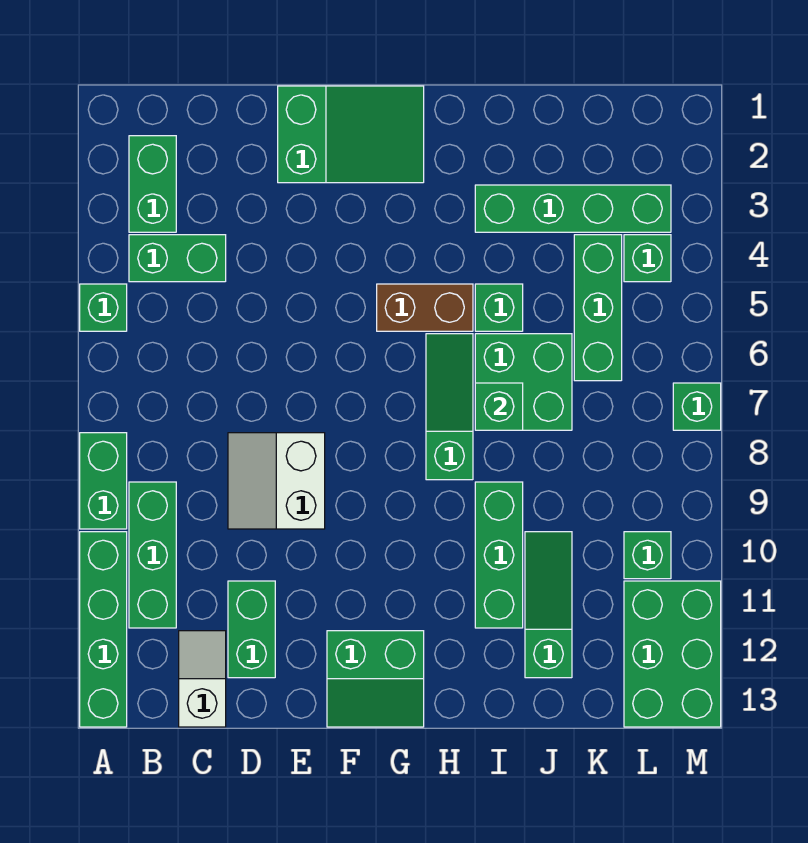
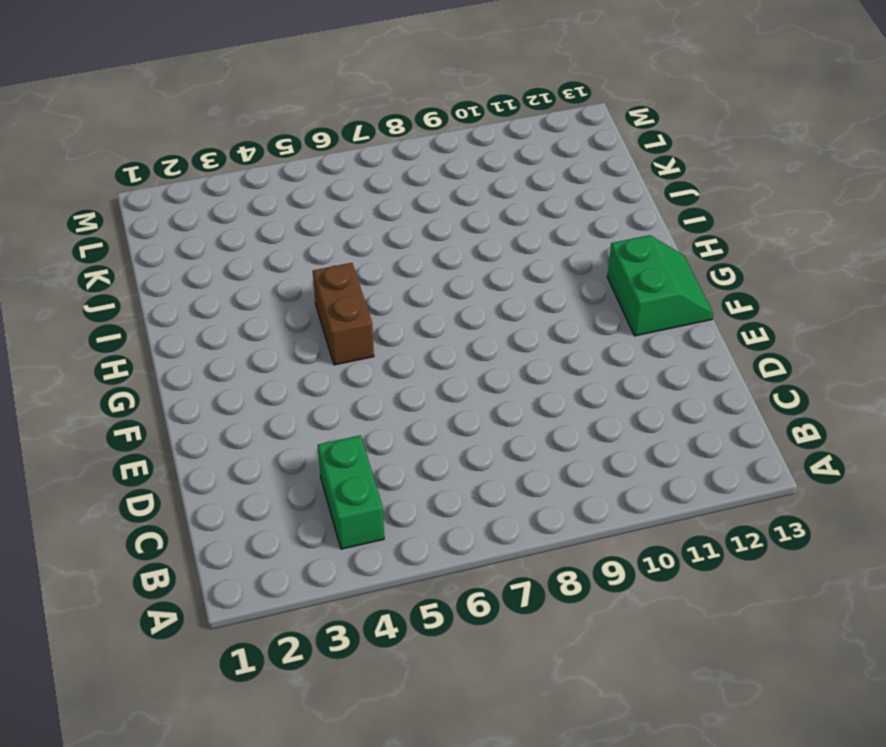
none -> green brick A5 level 1
none -> green brick A8:A9 level 1
none -> green brick A10:A13 level 1

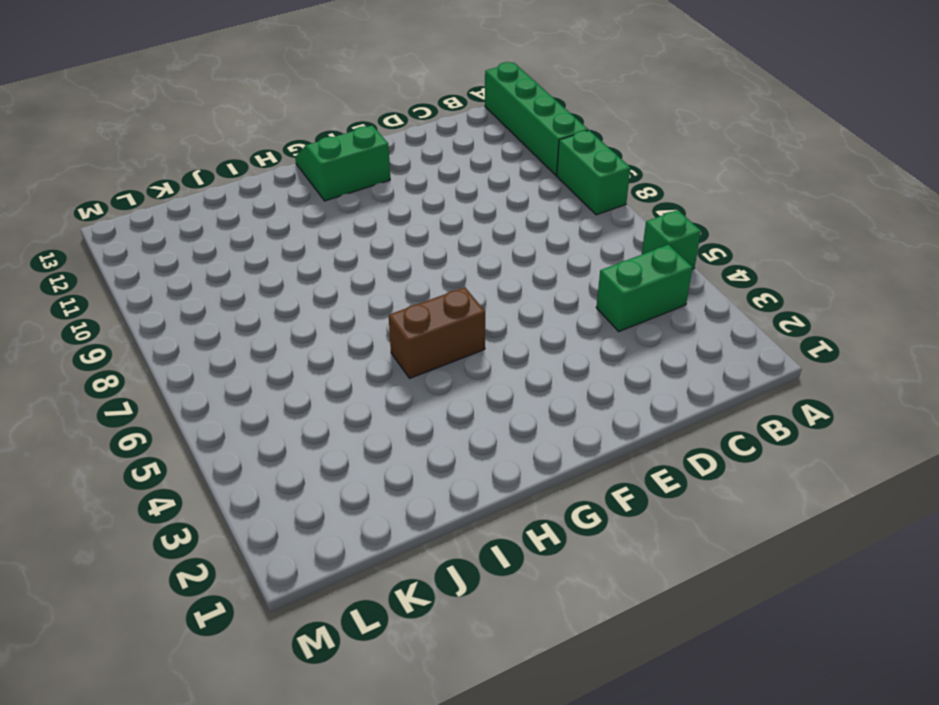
none -> green brick B2:B3 level 1
none -> green brick B9:B11 level 1
none -> white slope C12:C13 level 1 top 13

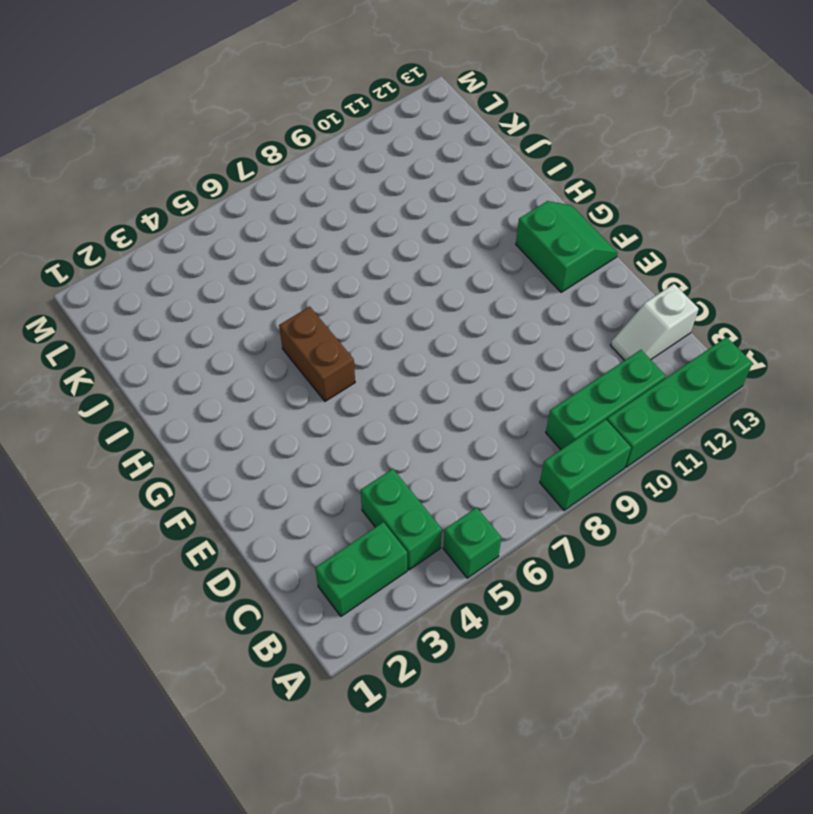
none -> white slope D8:E9 level 1 top E
none -> green brick D11:D12 level 1
none -> green slope E1:G2 level 1 top E

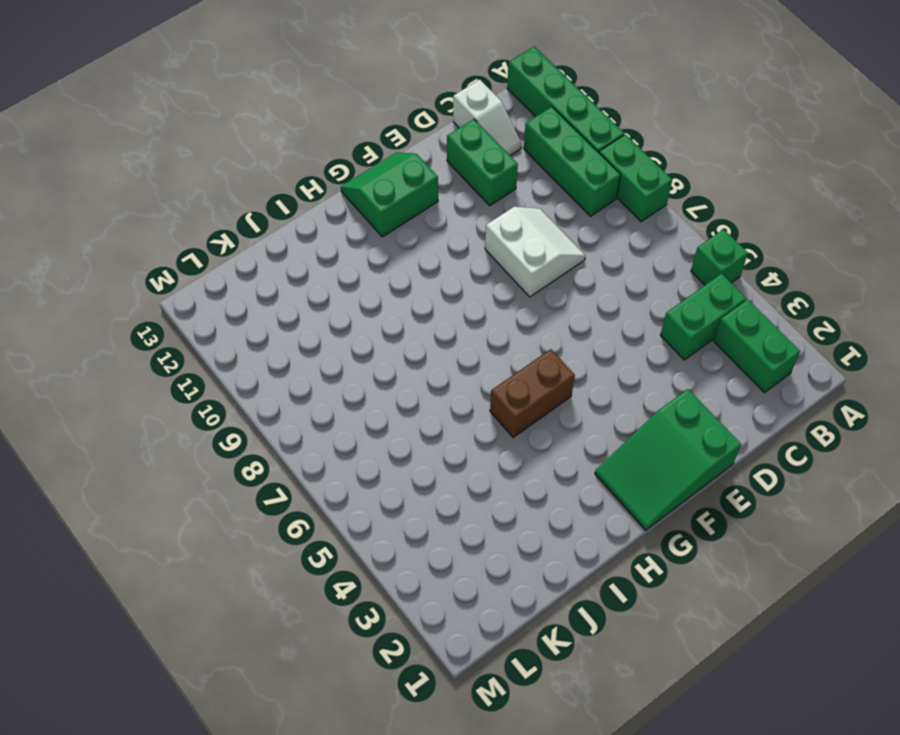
none -> green slope H6:H8 level 1 top 8
none -> green brick I3:L3 level 1
none -> green brick I5 level 1

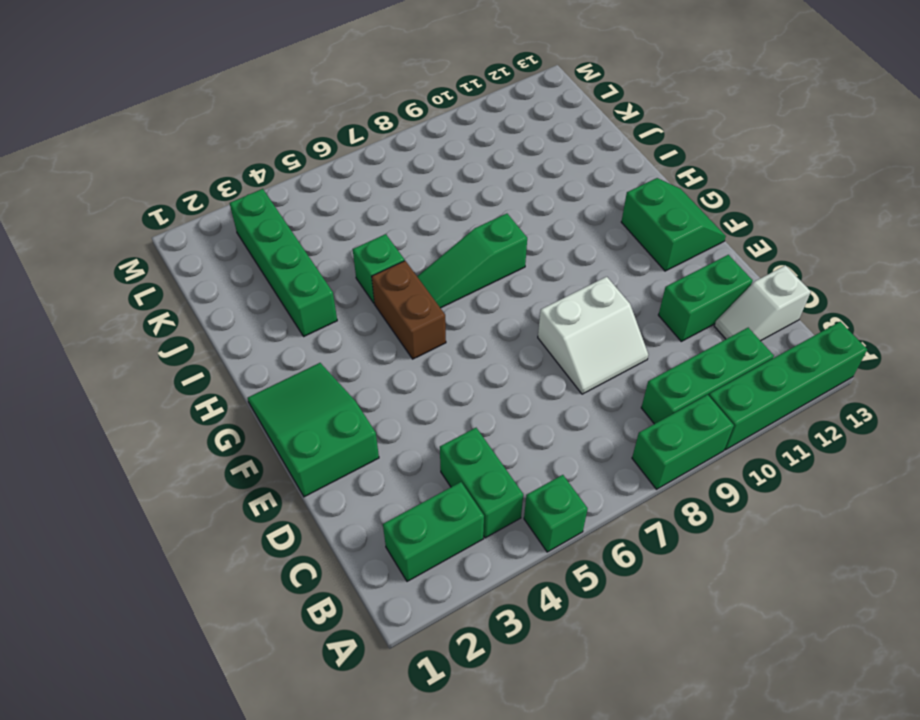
none -> green brick I6:J7 level 1
none -> green brick I9:I11 level 1
none -> green slope J10:J12 level 1 top 12

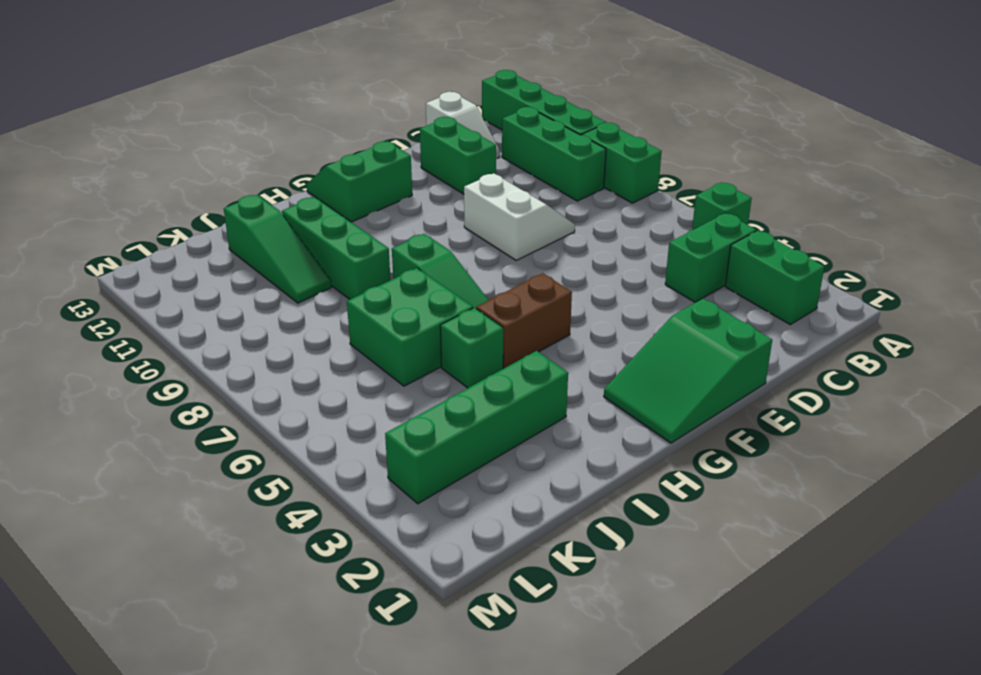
none -> green brick K4:K6 level 1
none -> green brick L4 level 1
none -> green brick L10 level 1

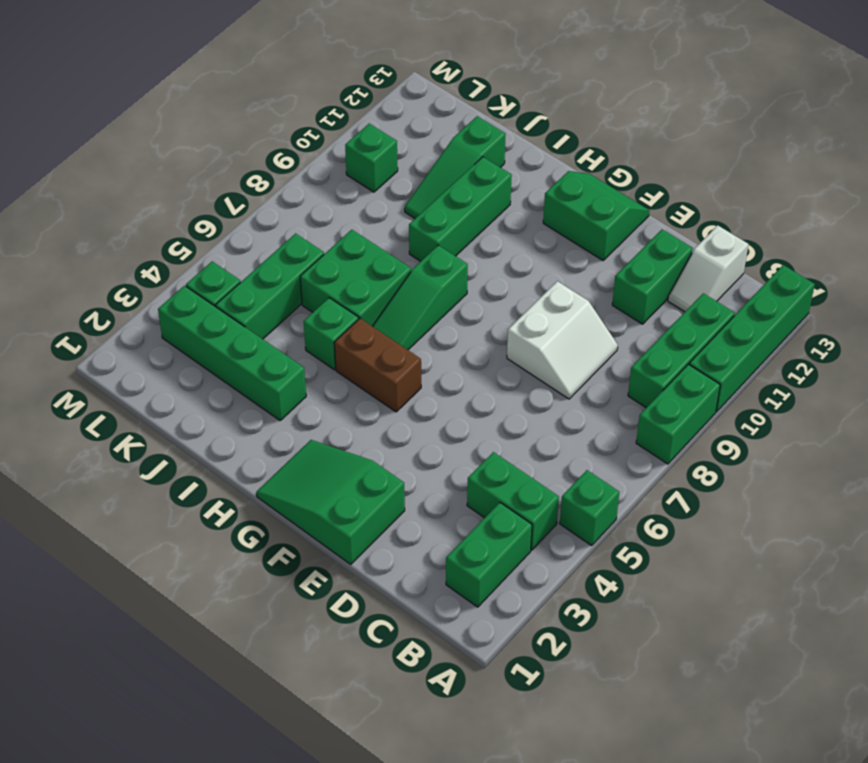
none -> green brick L11:M13 level 1
none -> green brick M7 level 1
none -> green brick I7 level 2

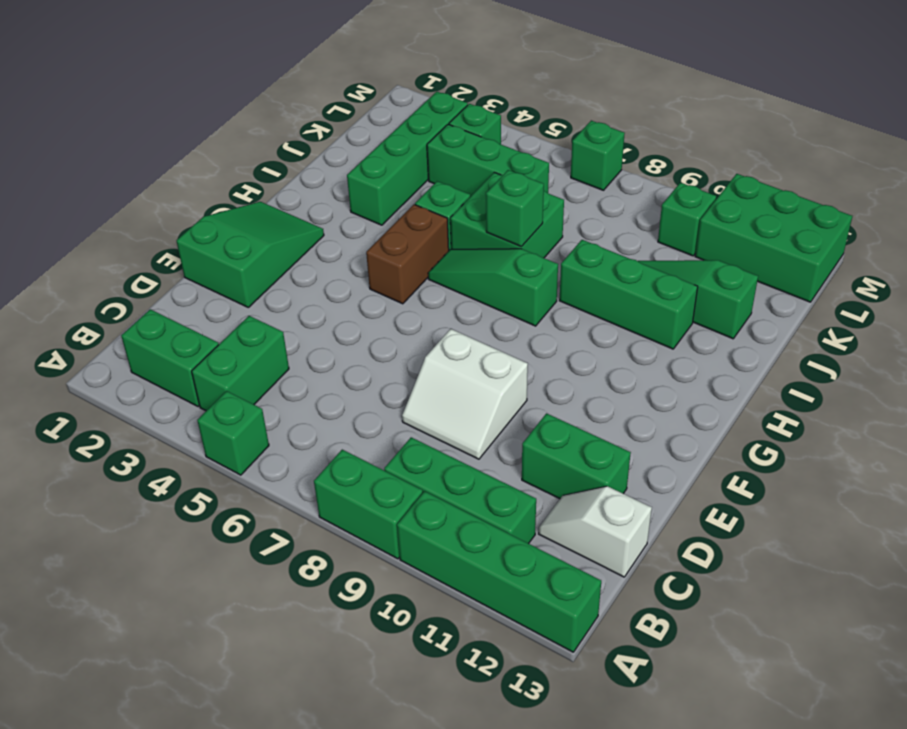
none -> green slope F12:G13 level 1 top 12

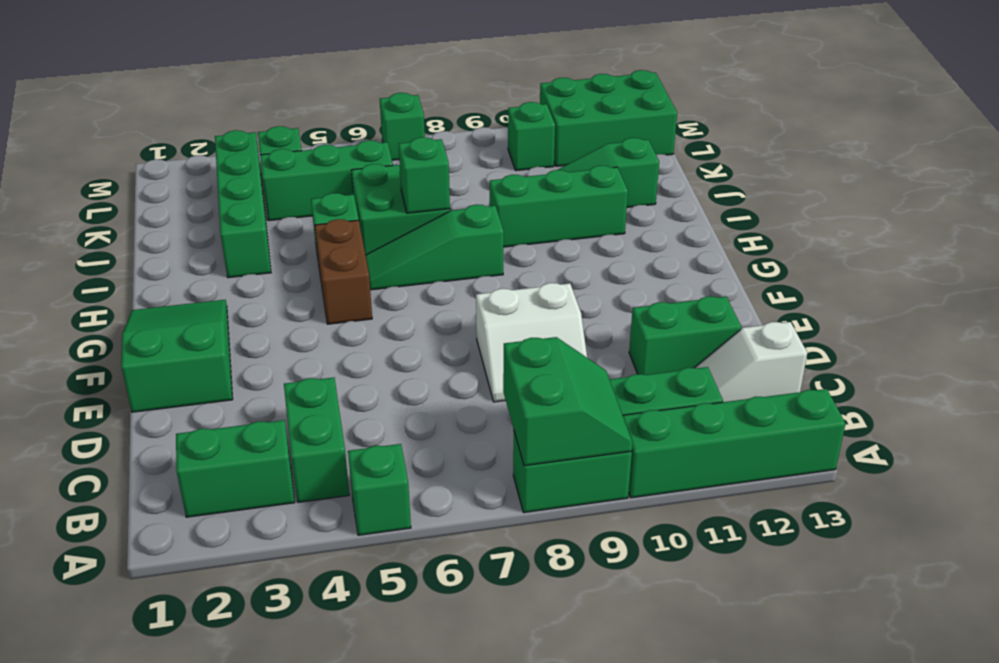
green slope A8:B9 level 2 top 8 -> green slope F12:G13 level 1 top 12

